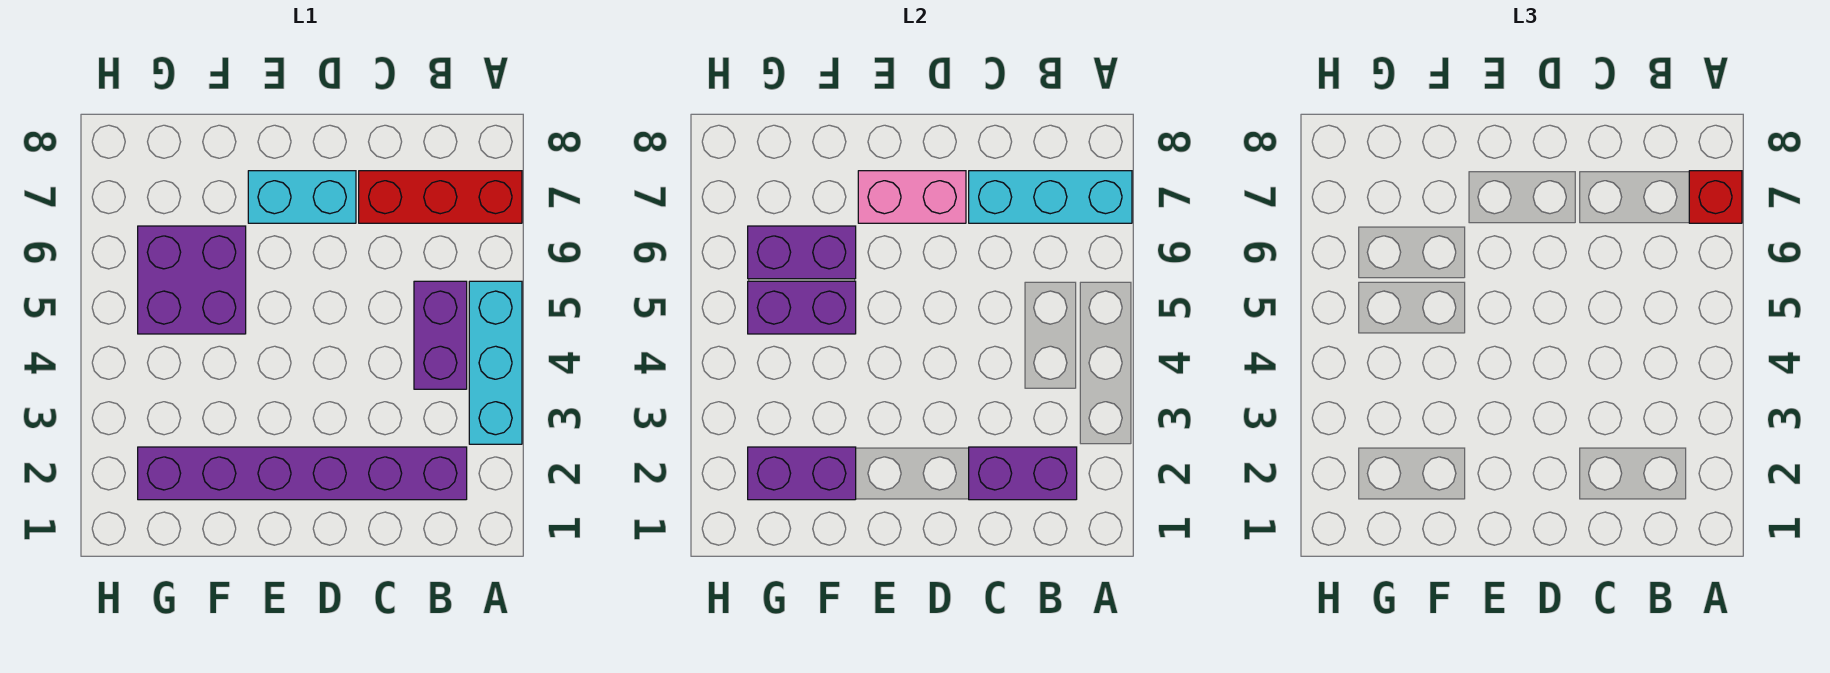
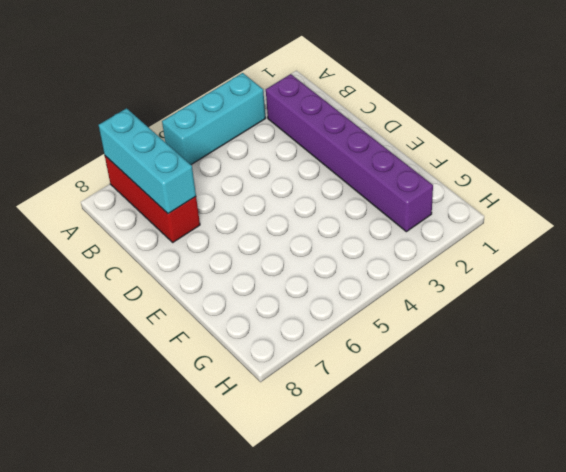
none -> purple brick B4:B5 level 1
none -> cyan brick D7:E7 level 1
none -> purple brick F5:G6 level 1

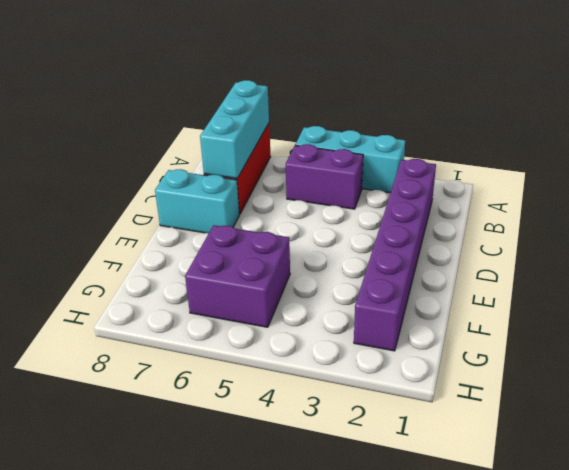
cyan brick D7:D8 level 1 -> cyan brick D7:E7 level 1
none -> purple brick B2:C2 level 2
none -> pink brick D7:E7 level 2
none -> purple brick F2:G2 level 2

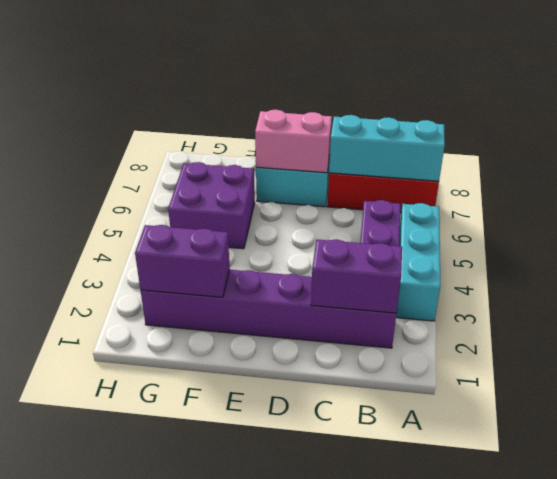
none -> purple brick F5:G5 level 2
none -> purple brick F6:G6 level 2
none -> red brick A7 level 3

